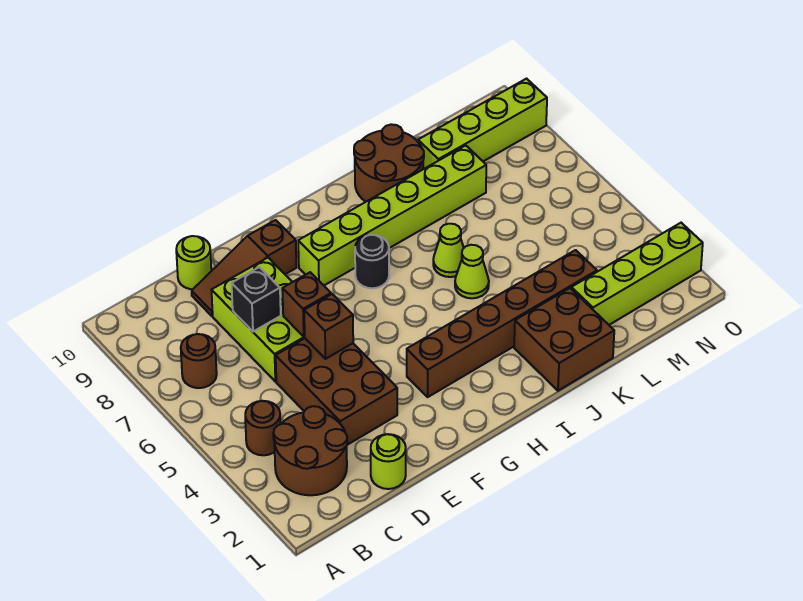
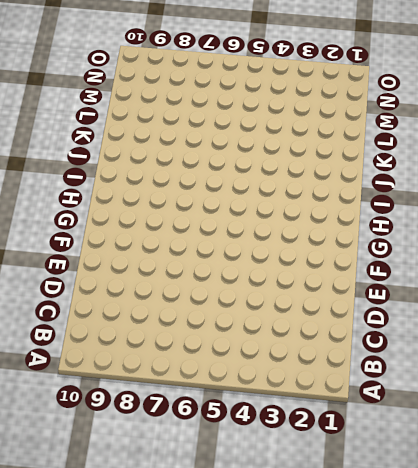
none -> brown round brick B2:C3 level 1
none -> brown round brick B4 level 1
none -> brown round brick B7 level 1

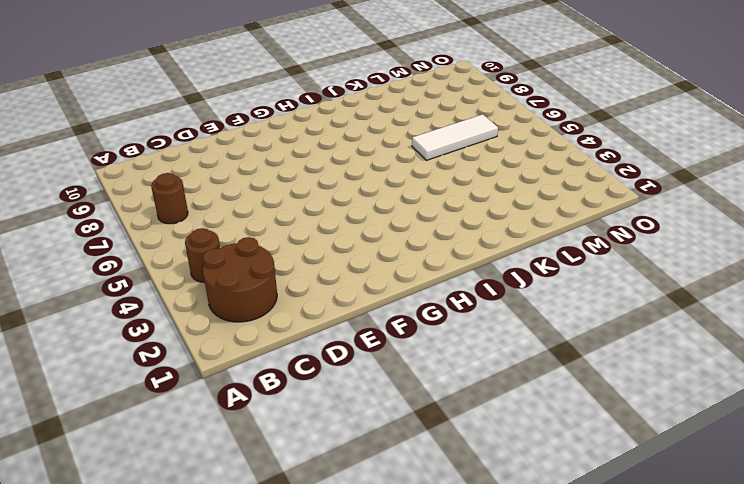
white tile K6:M6 level 1 -> none
none -> lime round brick D1 level 1
none -> brown brick D3:E5 level 1
none -> lime brick D6:E8 level 1

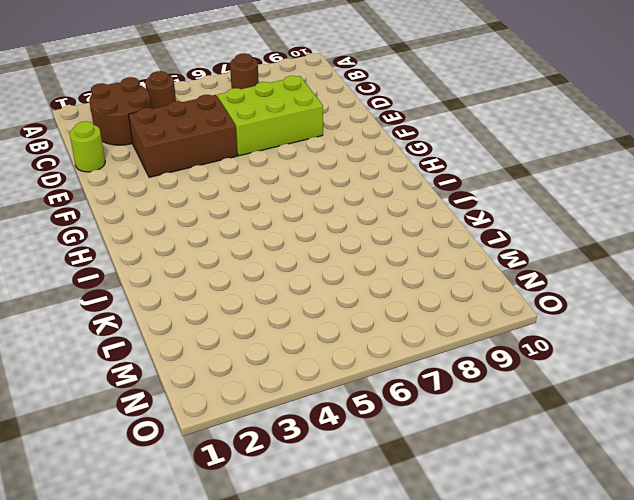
none -> brown slope D9:F9 level 1 top F
none -> lime round brick D10 level 1
none -> brown brick G3:L3 level 1

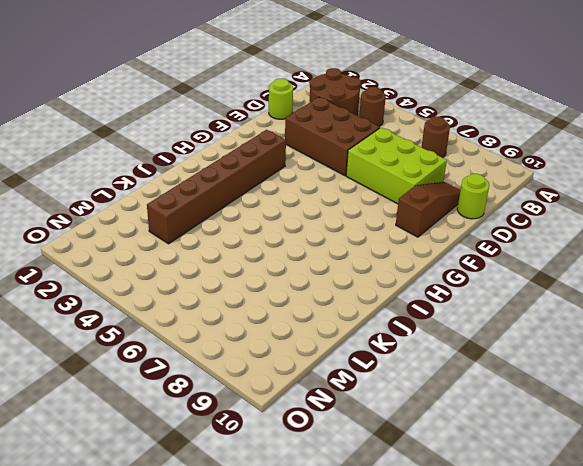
none -> lime brick G8:L8 level 1
none -> black round brick H7 level 1
none -> brown brick J1:K2 level 1

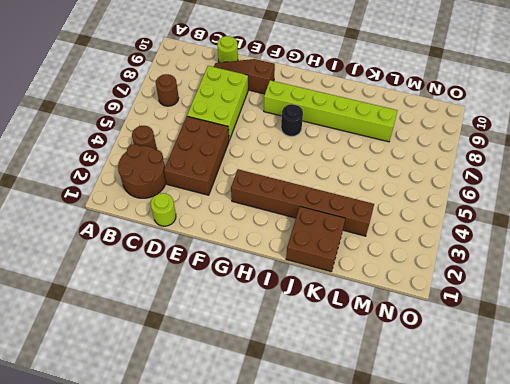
none -> lime cone J5 level 1
none -> lime cone J6 level 1
none -> brown round brick J9:K10 level 1

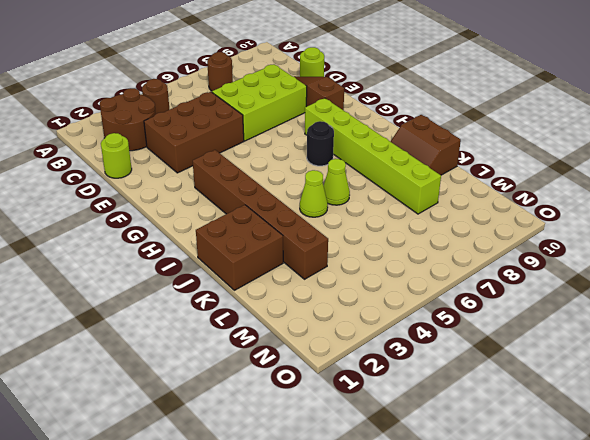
brown slope J9:K10 level 1 top 10 -> brown round brick J9:K10 level 1
none -> lime brick L2:O2 level 1
none -> lime brick L9:O9 level 1
none -> black brick D7 level 2

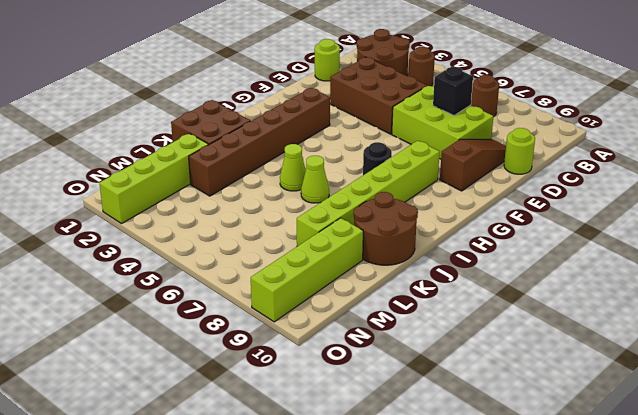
none -> brown brick E5 level 2
none -> brown brick E6 level 2

